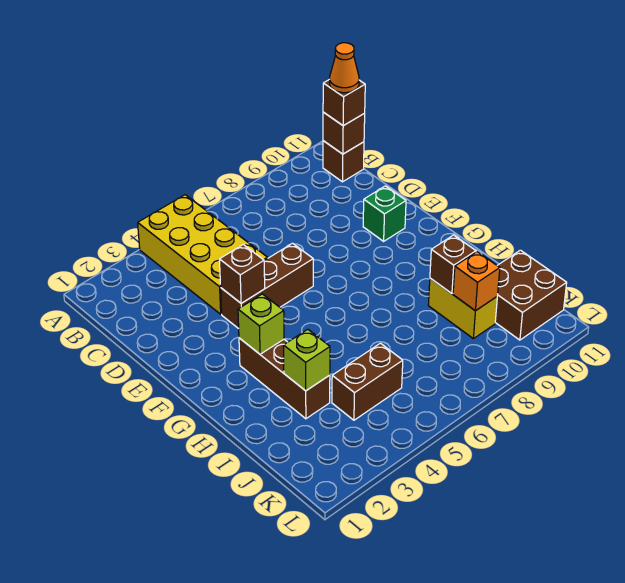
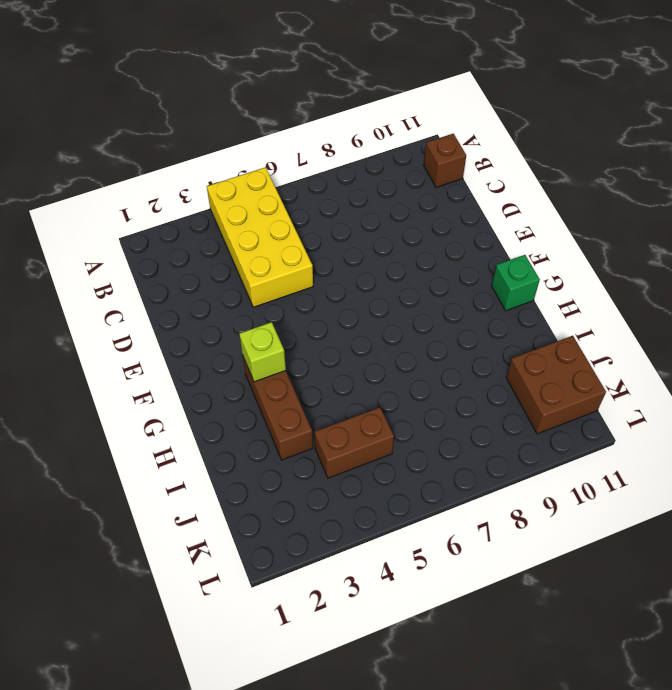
green brick G11 level 1 -> green brick E10 level 1
none -> brown brick E4:E6 level 1
none -> yellow brick I9:J9 level 1
none -> brown brick B11 level 2

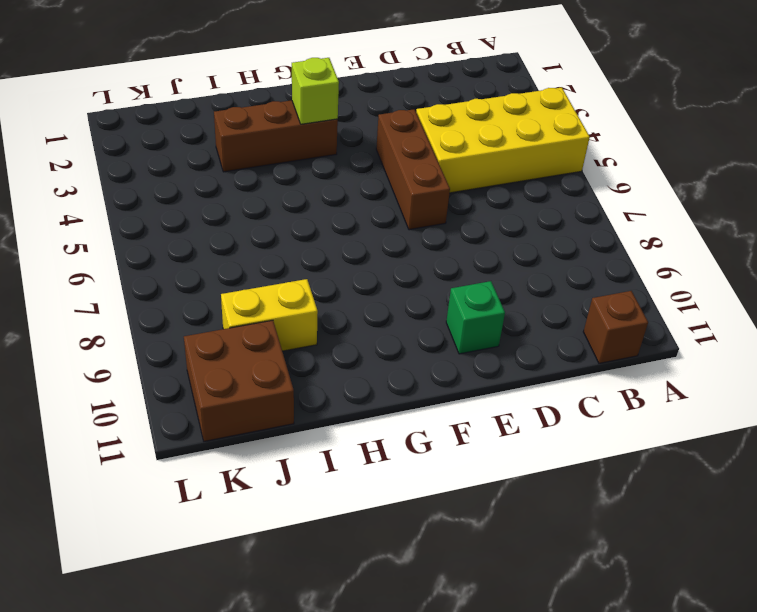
none -> brown brick J4:J5 level 1
none -> brown brick B11 level 2
none -> brown brick E4 level 2

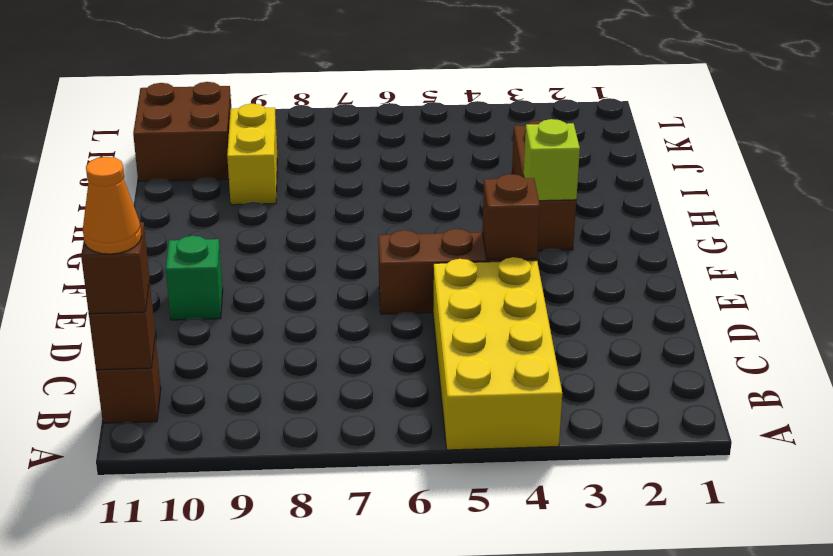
none -> brown brick J4:J5 level 1
none -> lime brick I3 level 2
none -> brown brick I9 level 2

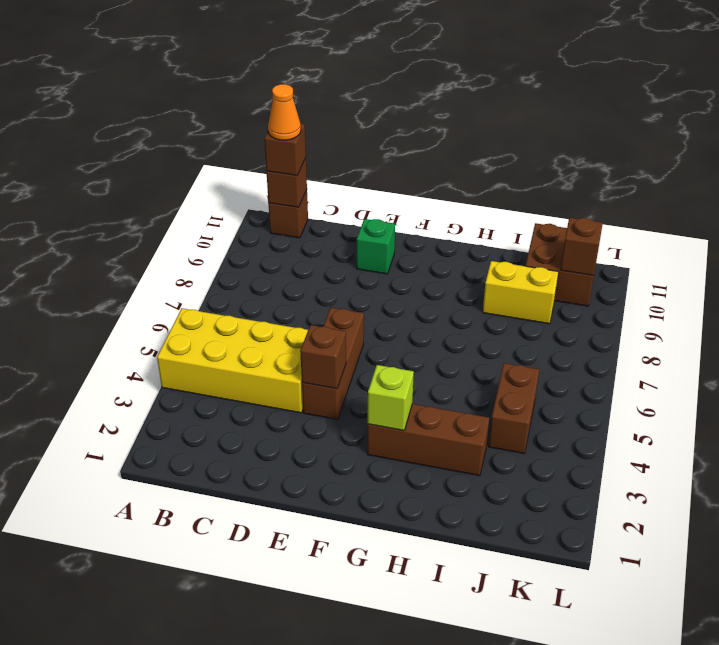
brown brick K10 level 2 -> brown brick I9 level 2
none -> lime brick I3 level 2
none -> orange brick J9 level 2

